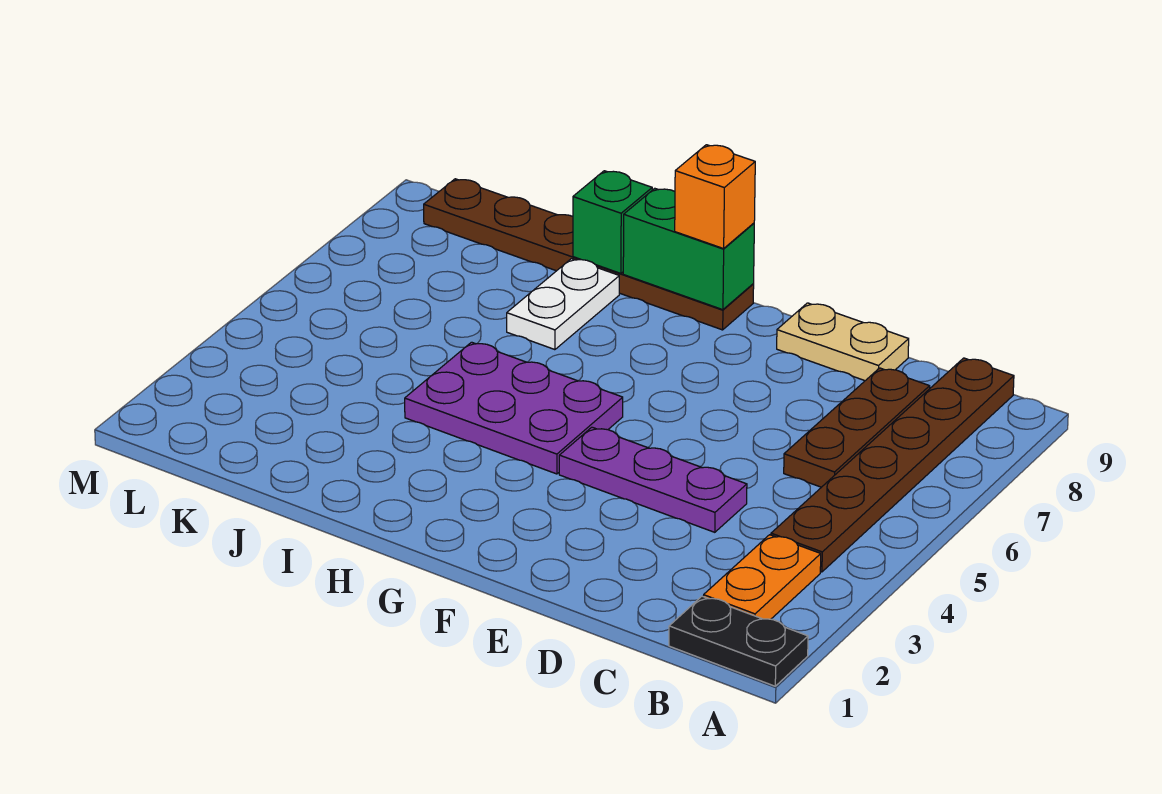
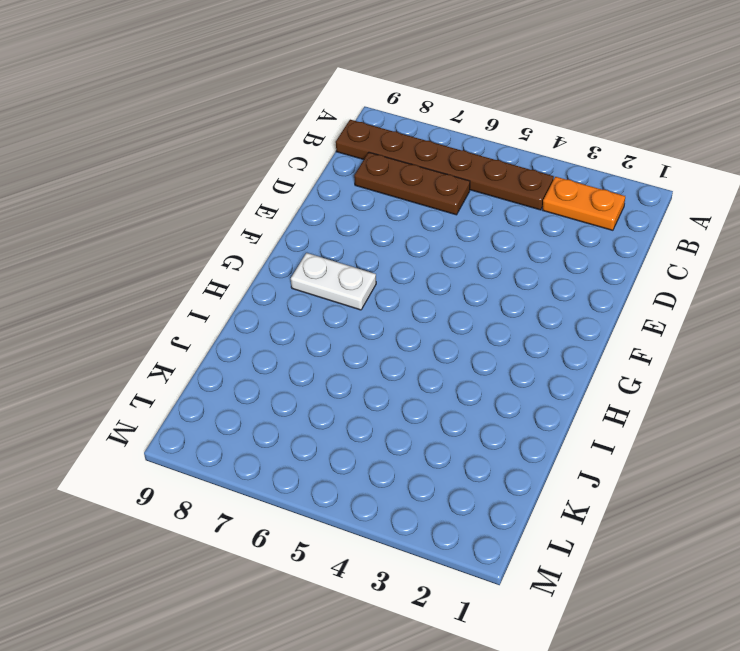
white plate G7:G8 level 1 -> white plate I7:I8 level 1
none -> black plate A1:B1 level 1
none -> purple plate D4:F4 level 1
none -> tan plate D9:E9 level 1

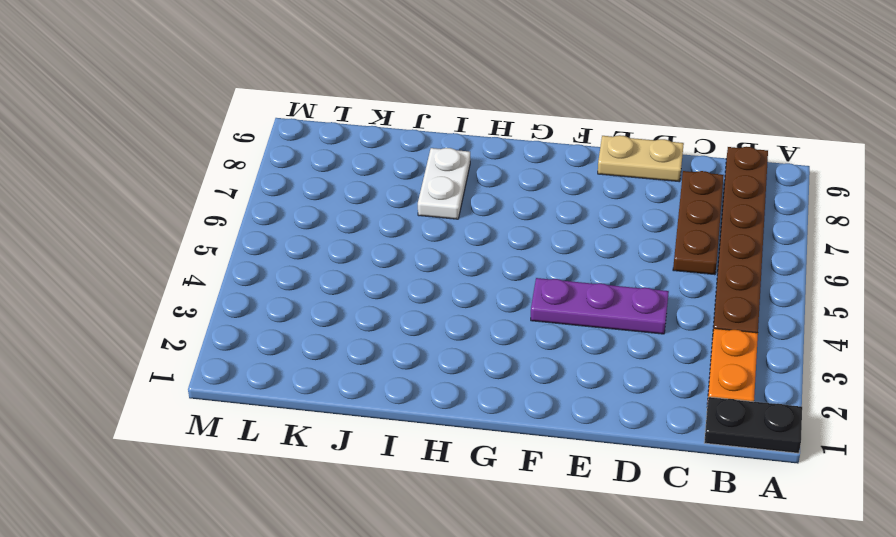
none -> purple plate G4:I5 level 1
none -> brown plate G9:L9 level 1
none -> green brick G9:H9 level 2

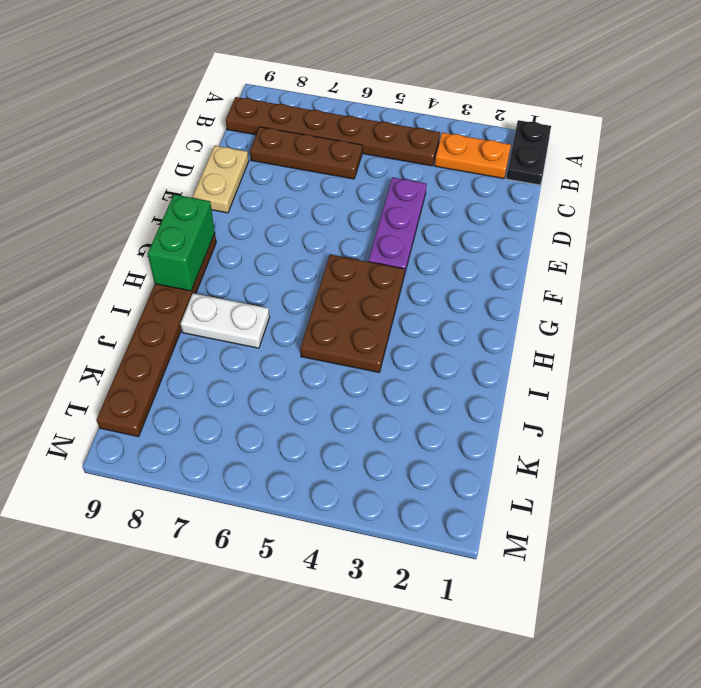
brown plate G4:I5 level 1 -> purple plate G4:I5 level 1
none -> green brick I9 level 2
none -> orange brick G9 level 3

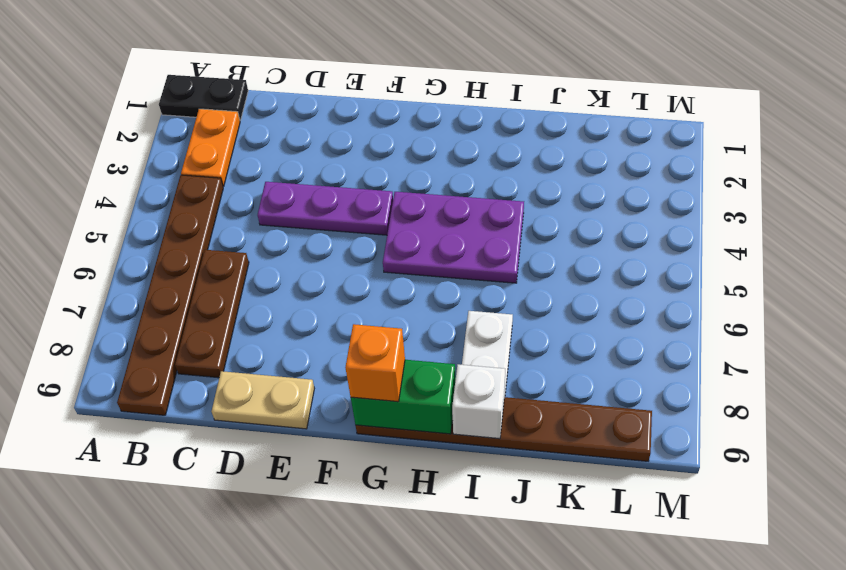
white brick I9 level 2 -> green brick I9 level 2

